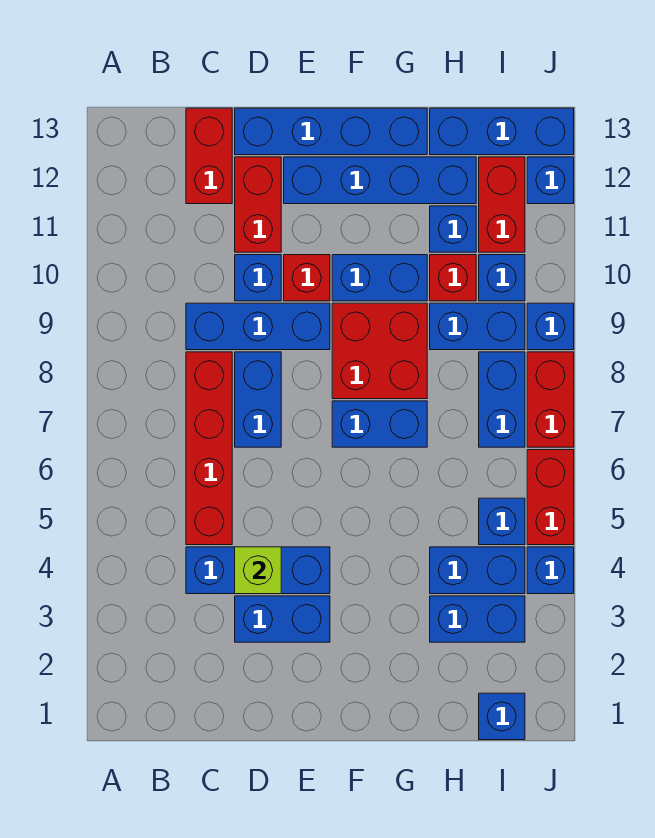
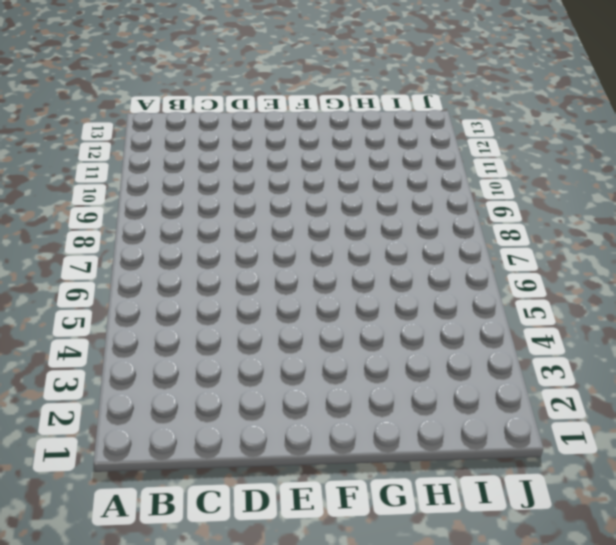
none -> blue brick C4:E4 level 1
none -> red brick C5:C8 level 1
none -> blue brick C9:E9 level 1
none -> red brick C12:C13 level 1

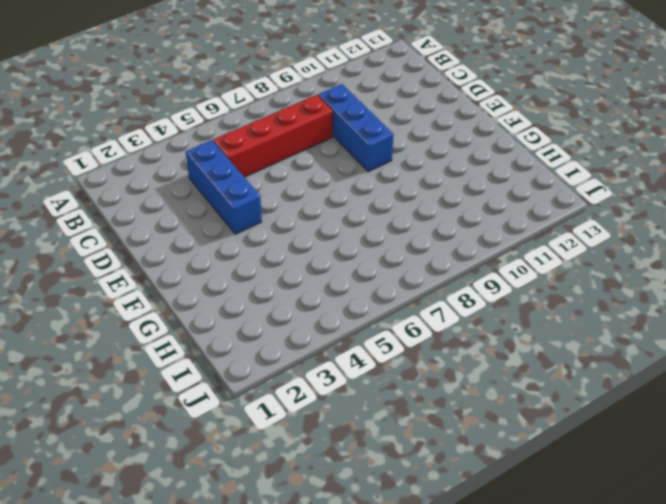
none -> red brick C12:C13 level 1
none -> blue brick D3:E3 level 1
none -> blue brick D7:D8 level 1
none -> blue brick D10 level 1

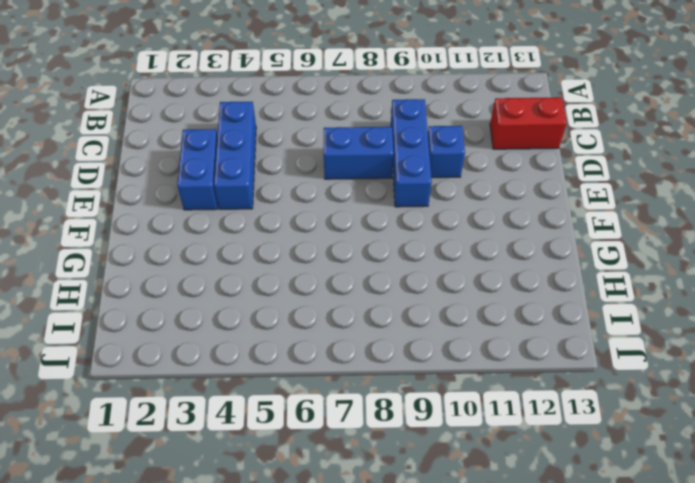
none -> red brick C5:C8 level 1
none -> red brick D11:D12 level 1
none -> blue brick D13:G13 level 1
none -> red brick E10 level 1

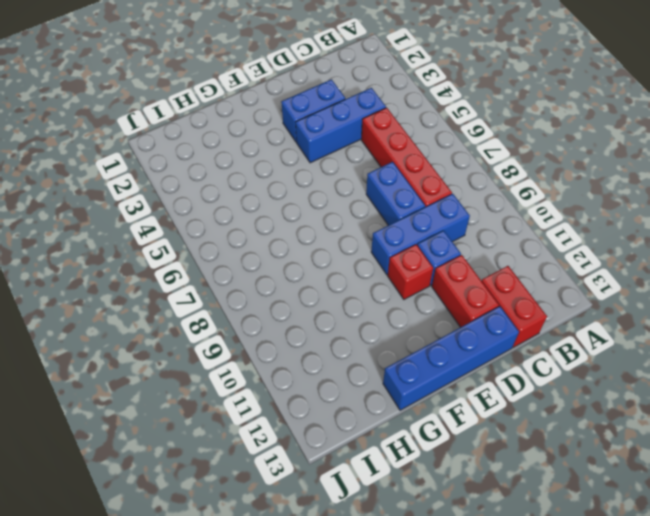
none -> blue brick E12:H12 level 1
none -> blue brick F7:G7 level 1
none -> red brick F8:G9 level 1
none -> blue brick F10:G10 level 1

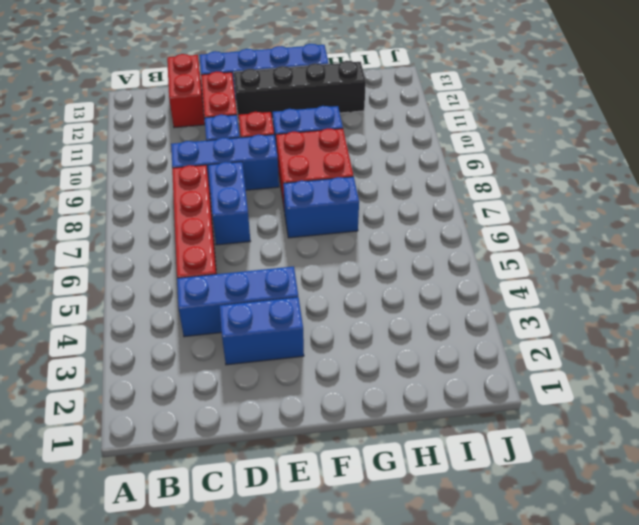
black brick E12:H12 level 1 -> blue brick E12:H12 level 1
none -> blue brick H3:I3 level 1
none -> blue brick H4:I4 level 1
none -> blue brick H9:I9 level 1
none -> red brick H10 level 1

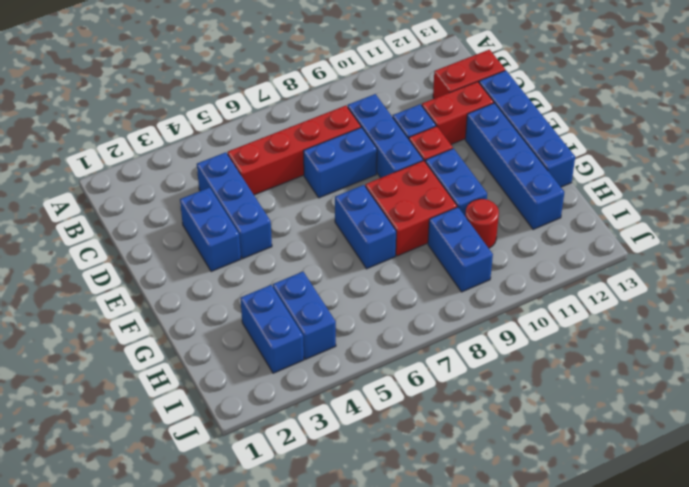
red round brick H10 level 1 -> red brick H10 level 1
none -> blue brick H11 level 1
none -> blue brick H13:J13 level 1
none -> blue brick I1 level 1
none -> blue brick I5 level 1

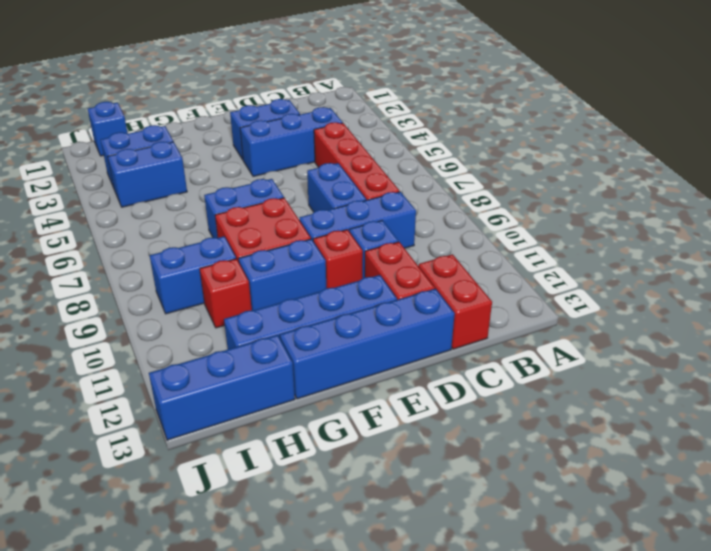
none -> blue brick H11 level 1
none -> blue brick I5 level 1
none -> blue brick I7:I8 level 1
none -> blue brick I10 level 1

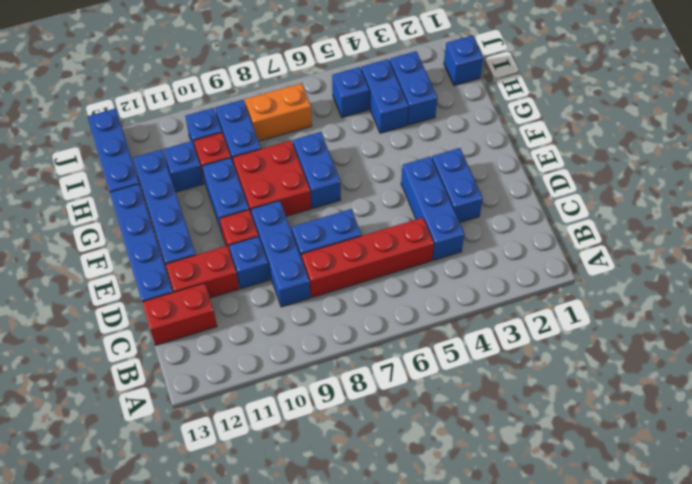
orange brick I7:I8 level 1 -> blue brick I7:I8 level 1
none -> red brick I11:I12 level 1
none -> blue brick J4 level 1
none -> red brick J5:J6 level 1
none -> red brick J7:J8 level 1

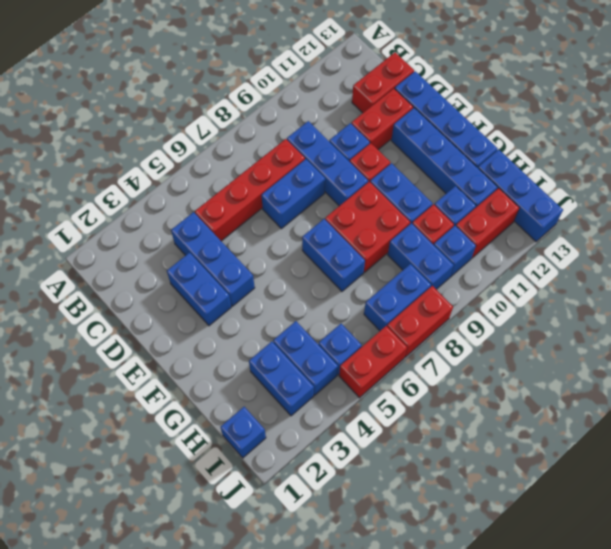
none -> blue brick J4 level 1
none -> blue brick J9 level 1
none -> blue brick J12 level 1
none -> lime brick D4 level 2

